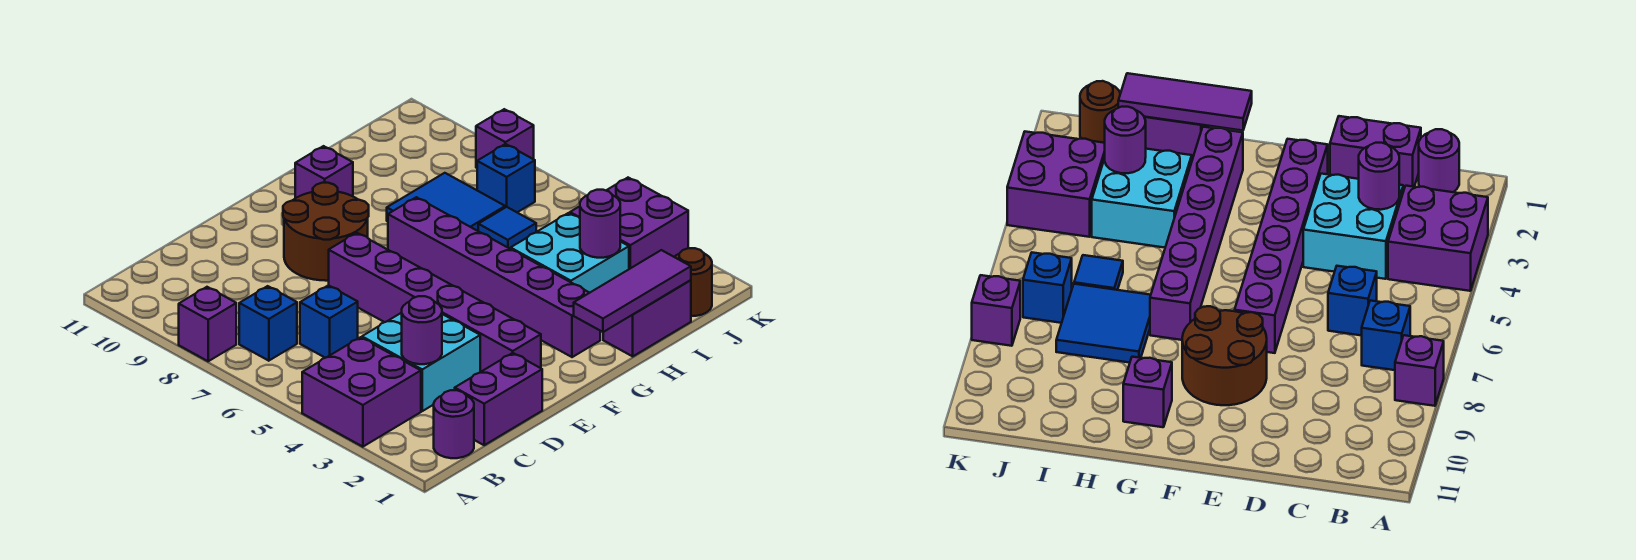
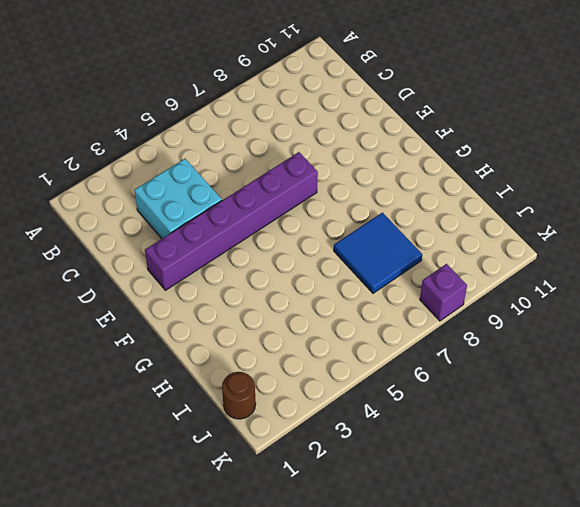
none -> purple brick A3:B4 level 1
none -> purple brick A8 level 1
none -> purple round brick B1 level 1

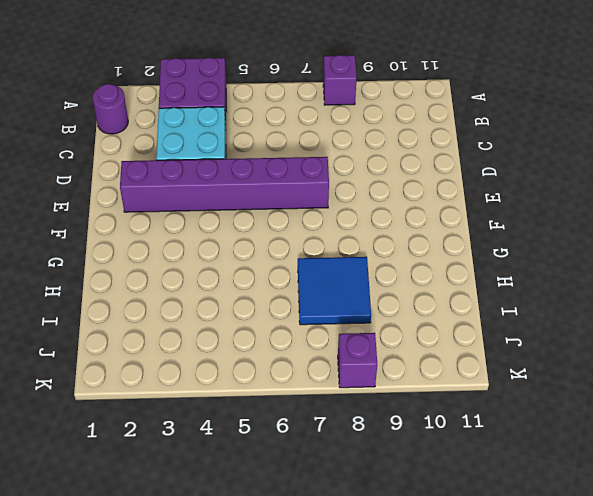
none -> blue brick B7 level 1
none -> purple brick C1:D1 level 1
none -> blue brick C6 level 1

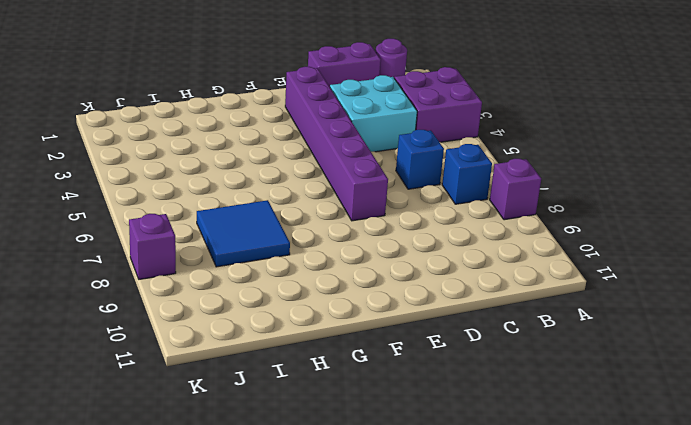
none -> brown round brick E8:F9 level 1
none -> purple brick G2:G7 level 1
none -> purple brick G10 level 1

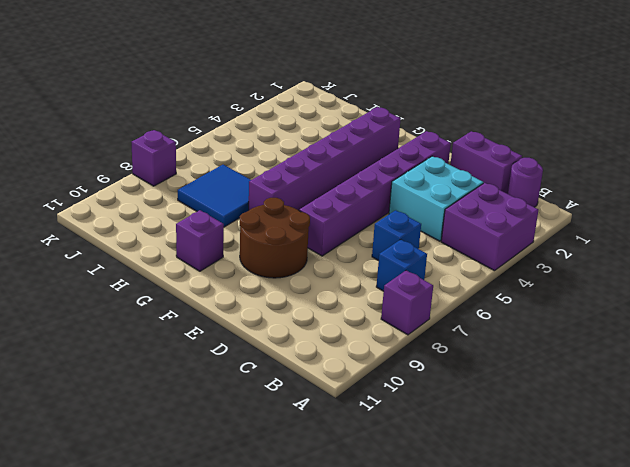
none -> purple brick H1:I1 level 1
none -> cyan brick H3:I4 level 1
none -> blue tile I6 level 1

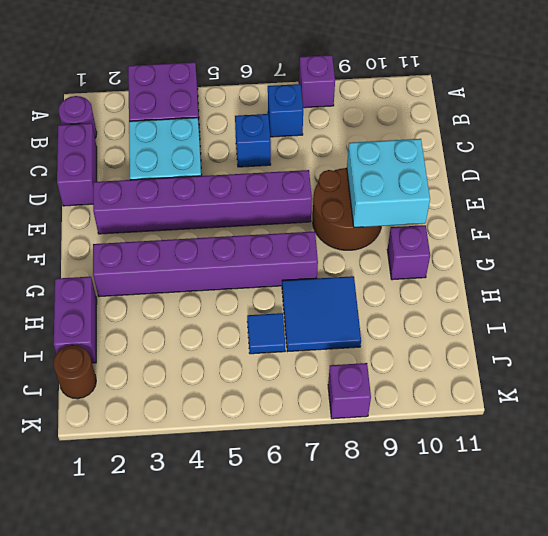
cyan brick E9:F10 level 2 -> cyan brick H3:I4 level 1
none -> purple brick J3:K4 level 1
none -> blue brick J7 level 1
none -> purple round brick C3 level 2

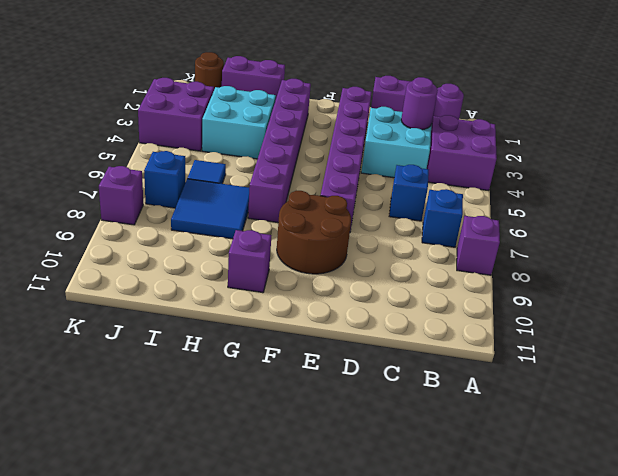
none -> purple tile G1:I1 level 2
none -> purple round brick I3 level 2

